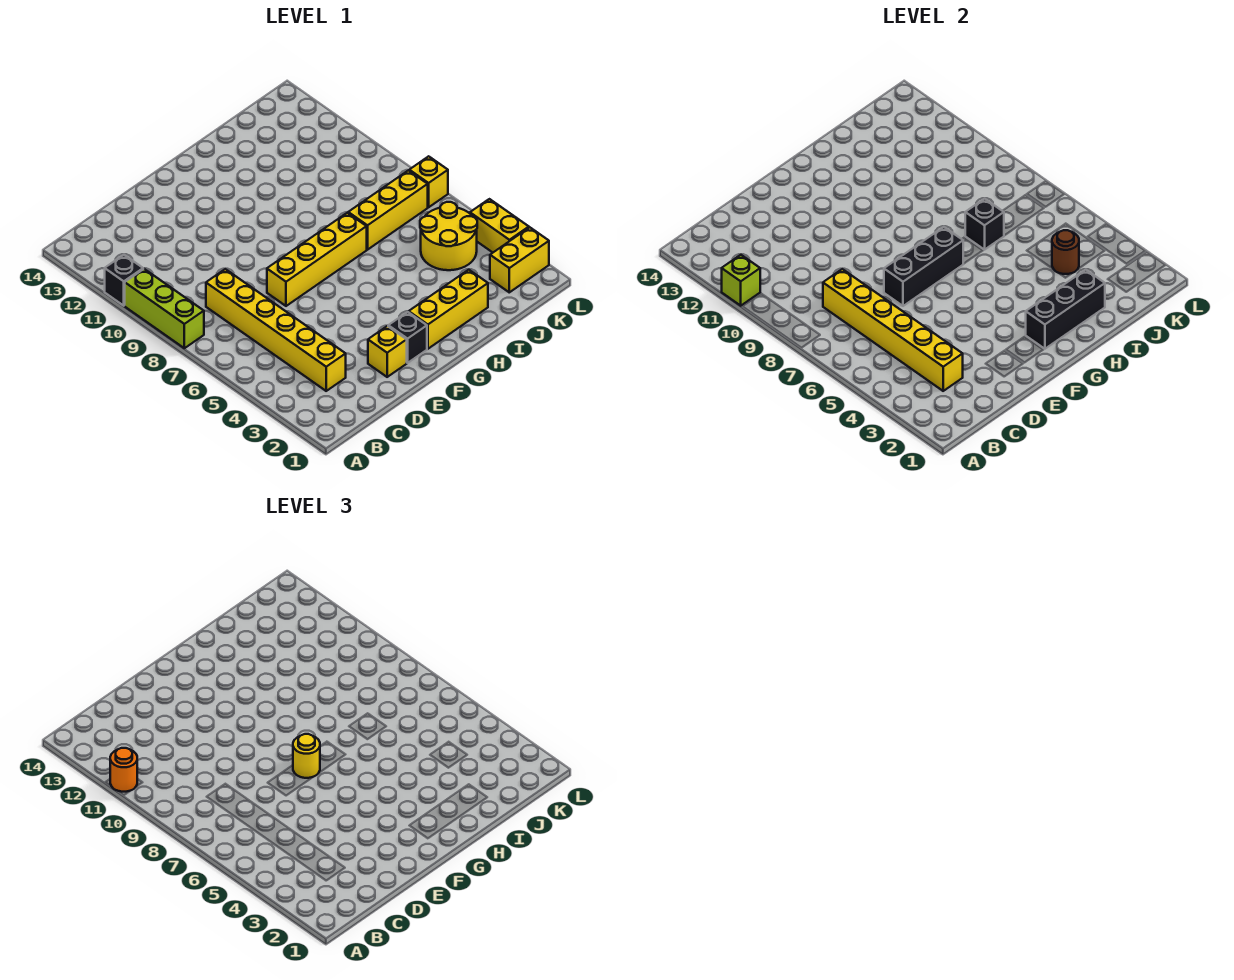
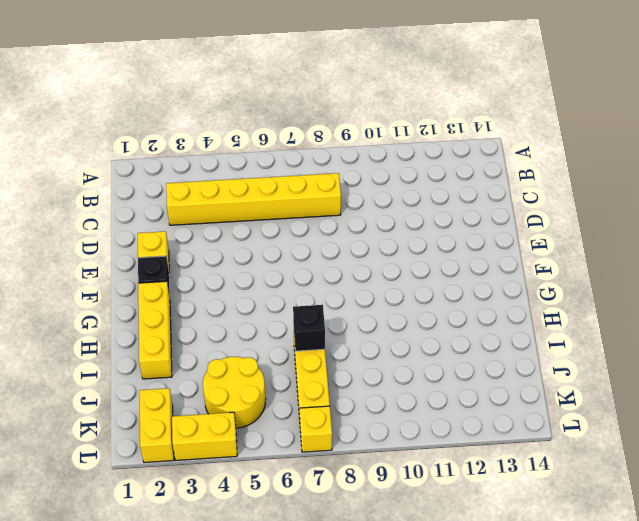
none -> lime brick A8:A10 level 1
none -> black brick A11 level 1
none -> yellow brick E7:H7 level 1

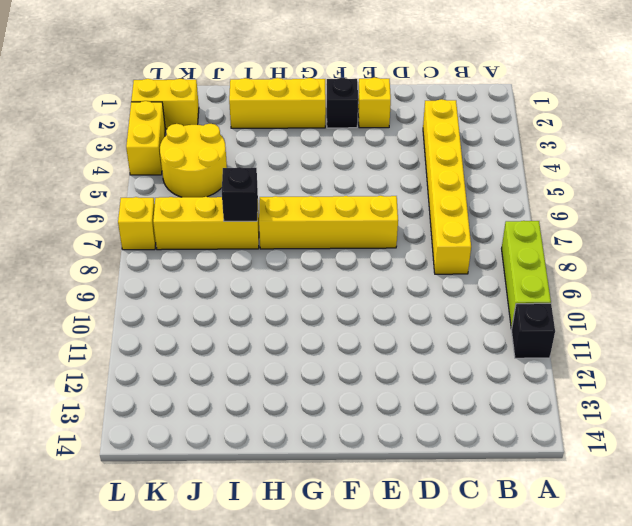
none -> lime brick A11 level 2
none -> yellow brick C3:C8 level 2
none -> black brick E7:G7 level 2

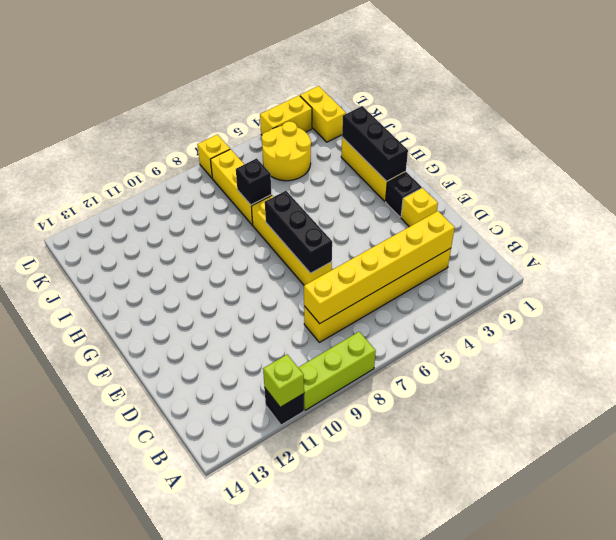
none -> brown round brick J4 level 2
none -> orange round brick A11 level 3
none -> yellow round brick F7 level 3

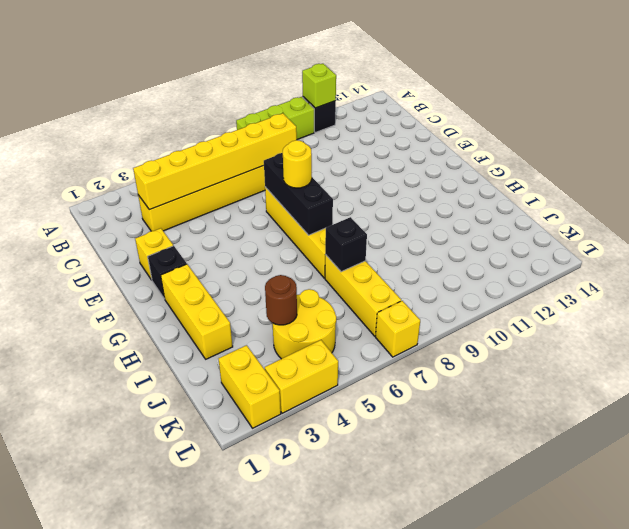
none -> black brick G2:I2 level 2
none -> orange round brick A11 level 3

